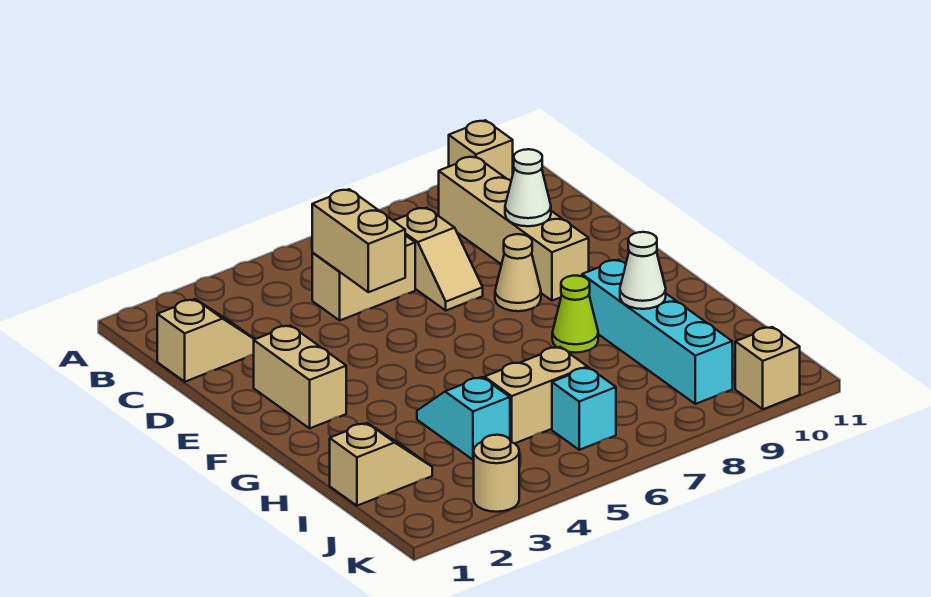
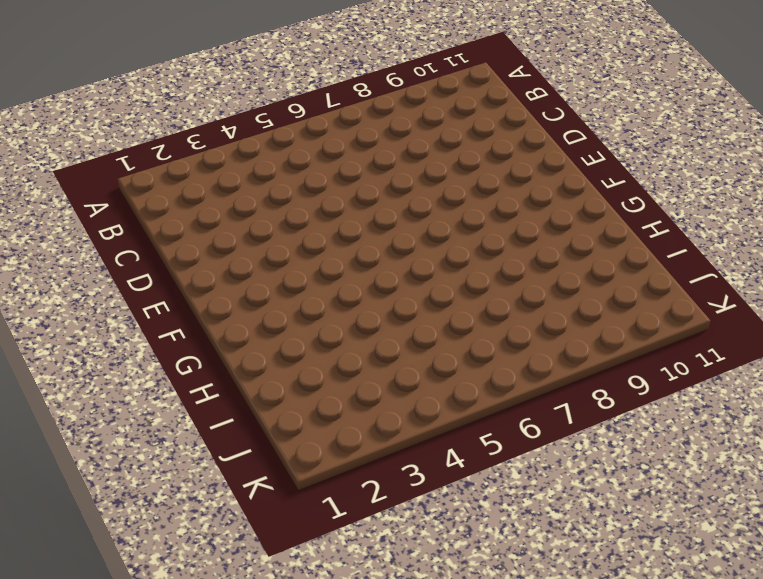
none -> tan brick A10 level 1
none -> tan brick B9:E9 level 1
none -> tan slope C1:C2 level 1 top 1

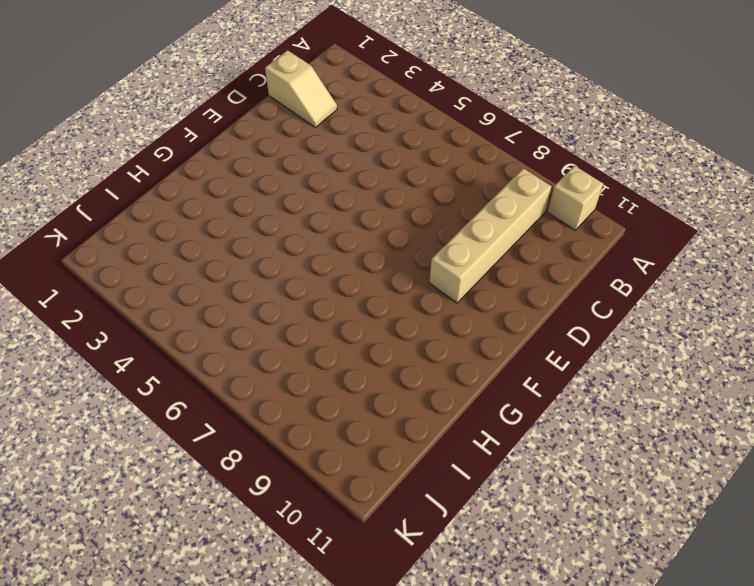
none -> tan brick C5:C6 level 1
none -> tan slope C7:D7 level 1 top C
none -> tan brick E2:F2 level 1

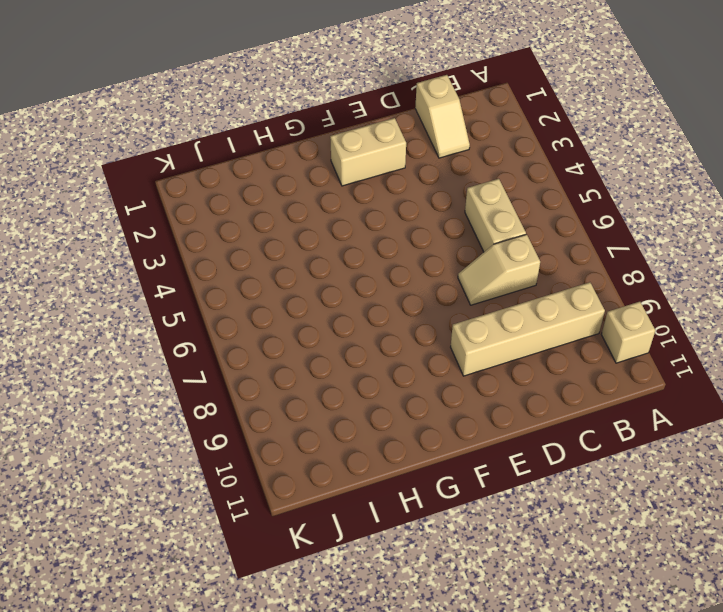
none -> tan cone E8 level 1
none -> lime cone G8 level 1
none -> cyan brick G9:J9 level 1

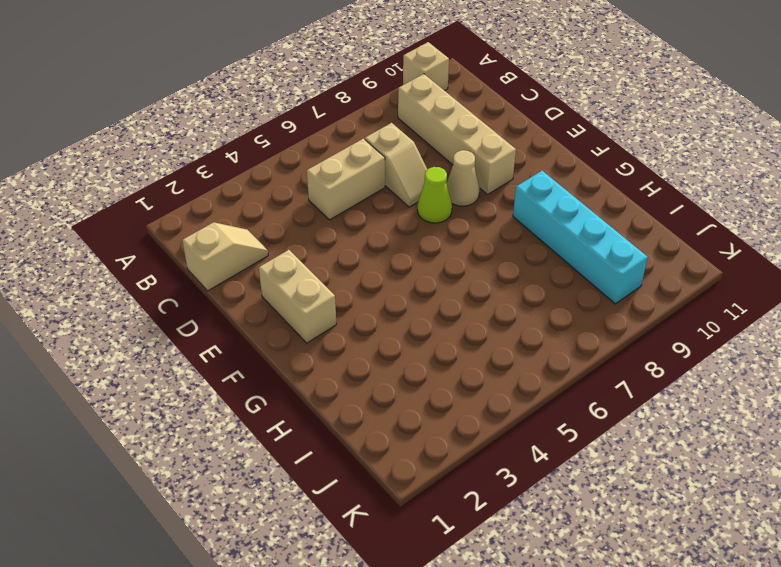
lime cone E7 level 1 -> lime cone G8 level 1
none -> cyan slope H4:I4 level 1 top I
none -> tan slope I1:I2 level 1 top 1
none -> tan brick I5:I6 level 1

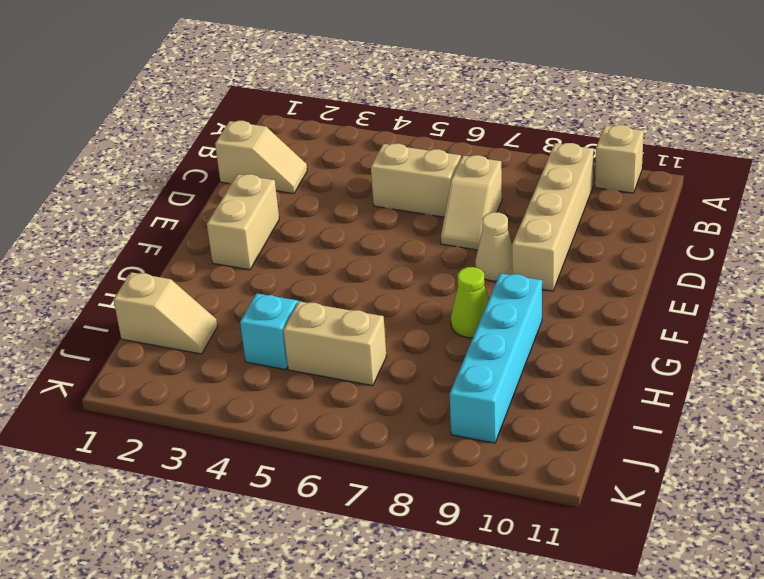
none -> cyan brick J6 level 1
none -> tan round brick K3 level 1
none -> tan brick K10 level 1

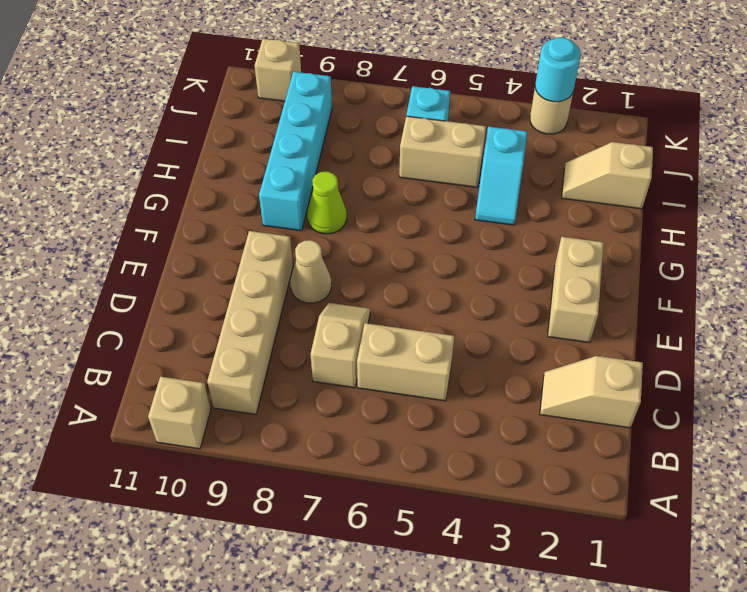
cyan round brick K3 level 2 -> none
none -> tan brick C5:D5 level 2
none -> white cone D9 level 2
none -> white cone H9 level 2

